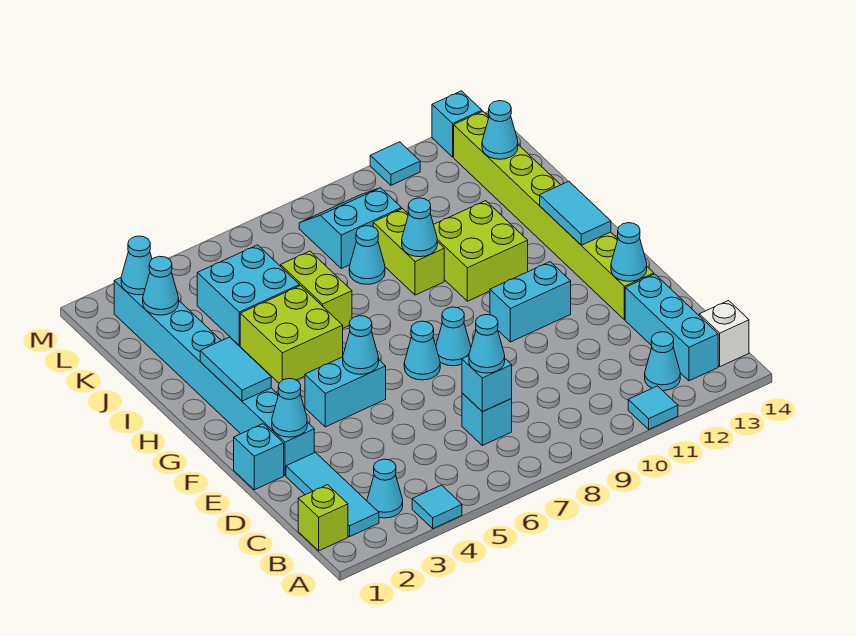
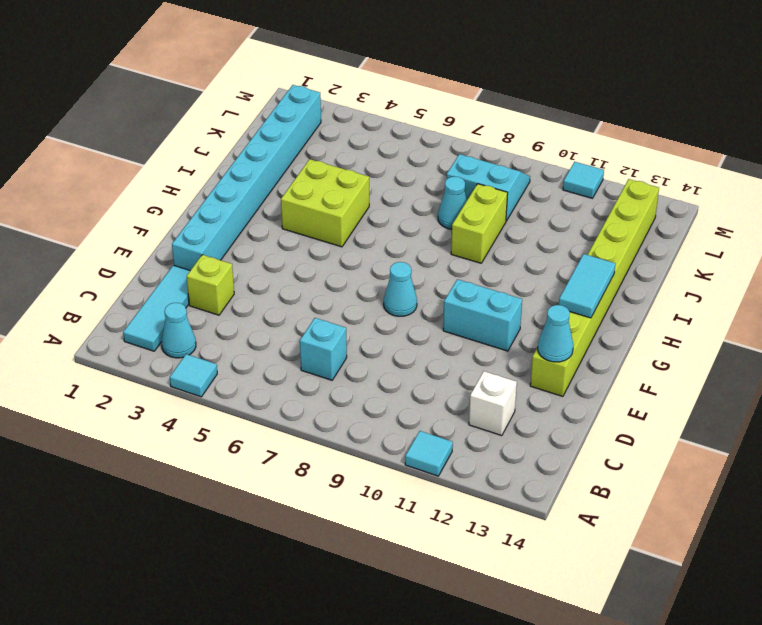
white brick C12 level 1 -> white brick B14 level 1
lime brick D3 level 1 -> lime brick B1 level 1
none -> cyan cone B12 level 1
none -> cyan brick B13:D13 level 1
none -> cyan brick E1 level 1
none -> cyan brick F4:F5 level 1

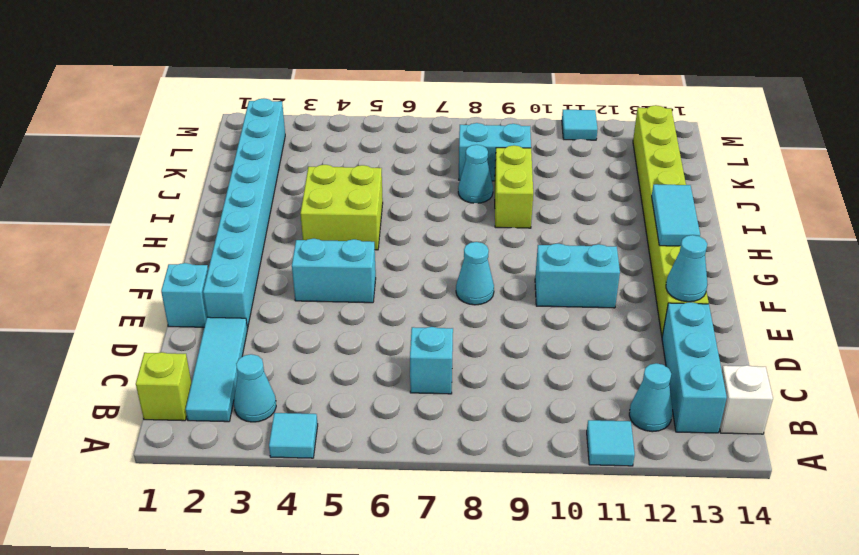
none -> cyan cone F7 level 1
none -> lime brick H10:I11 level 1
none -> lime brick I6:J6 level 1
none -> cyan brick J4:K5 level 1

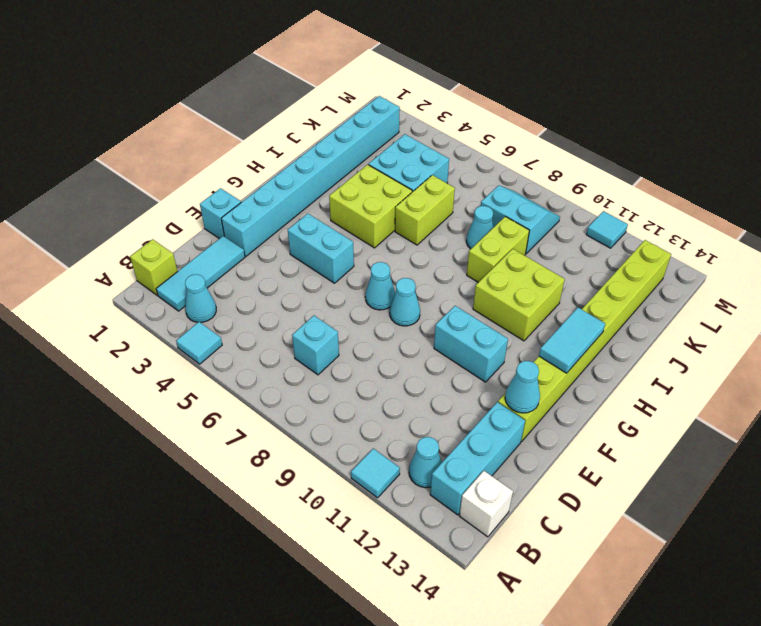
none -> cyan brick M13 level 1
none -> cyan brick C7 level 2
none -> cyan cone E2 level 2
none -> cyan cone F5 level 2

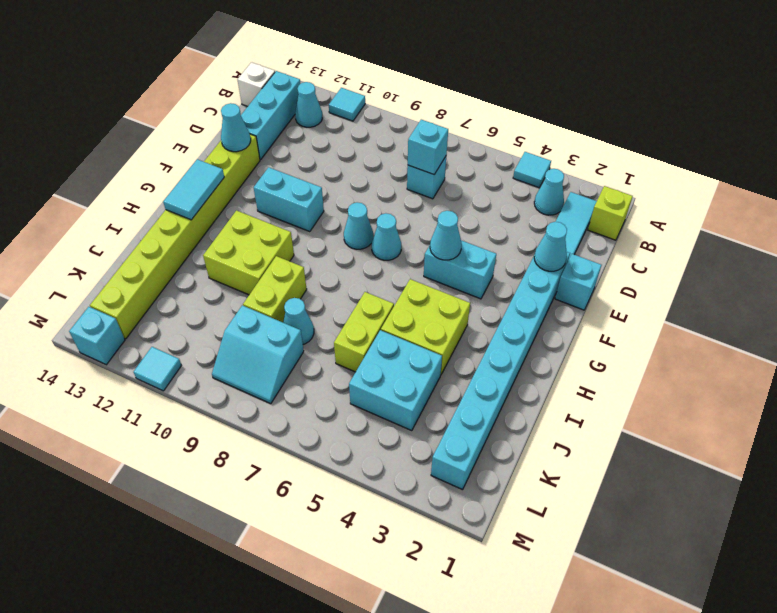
none -> cyan tile G2:H2 level 2
none -> cyan cone I9 level 2
none -> cyan cone K2 level 2
none -> cyan cone K13 level 2

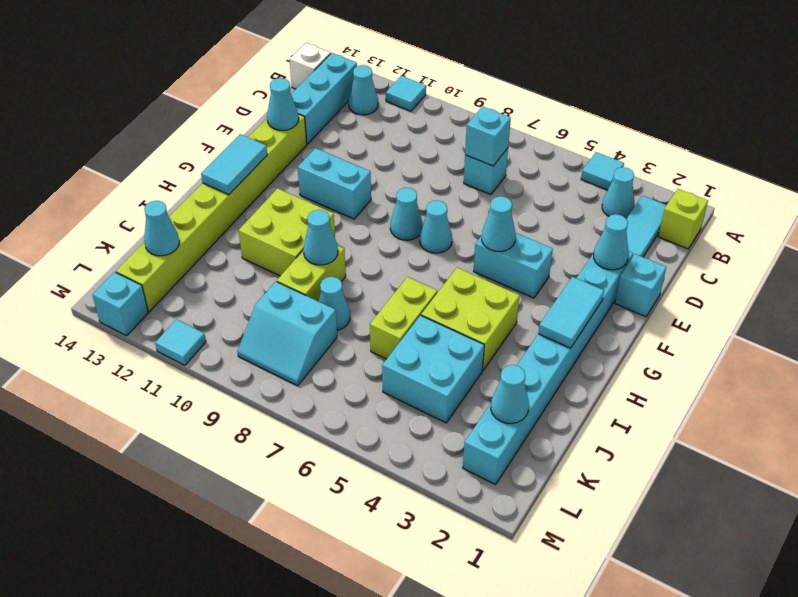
none -> cyan cone L2 level 2
none -> cyan cone C7 level 3

